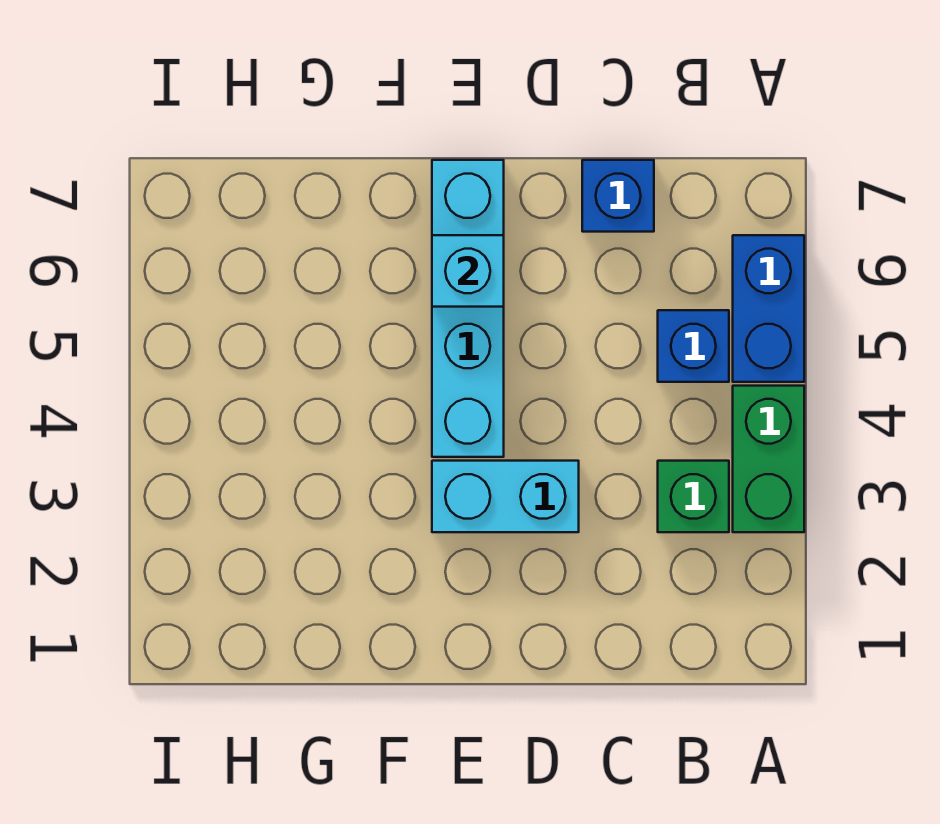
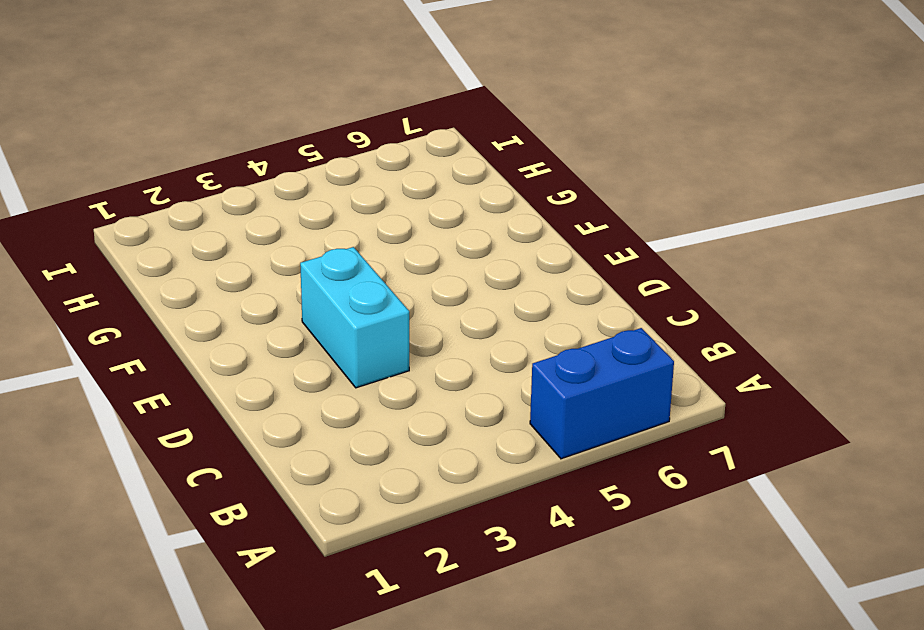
none -> green brick A3:A4 level 1
none -> green brick B3 level 1

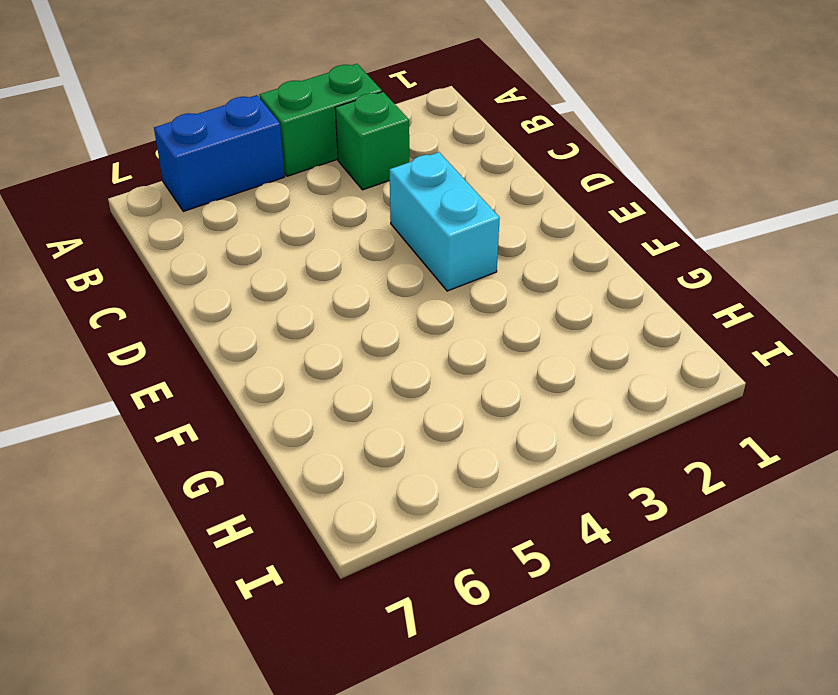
none -> blue brick B5 level 1
none -> blue brick C7 level 1

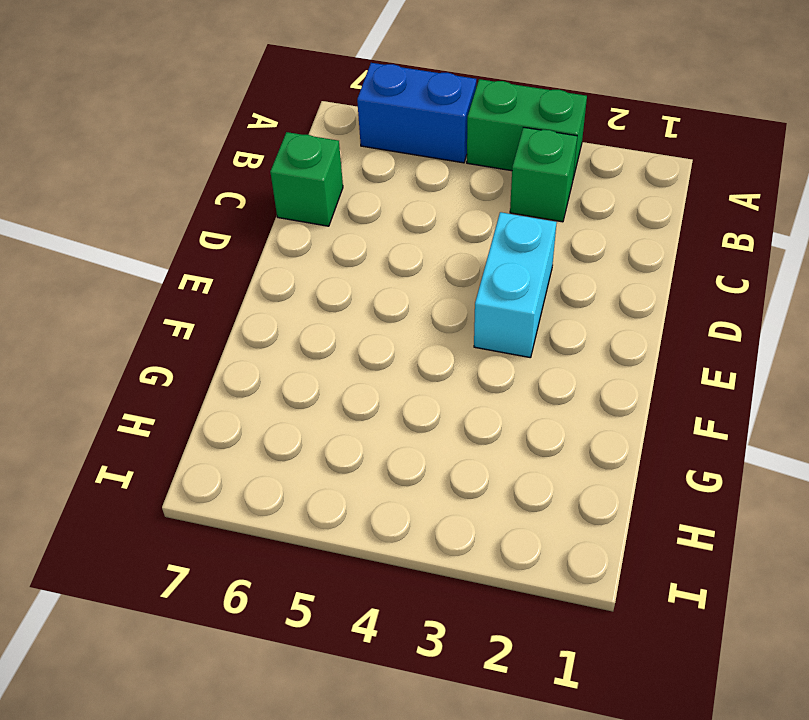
green brick C7 level 1 -> blue brick C7 level 1
none -> blue brick B5 level 1
none -> cyan brick E4:E7 level 1

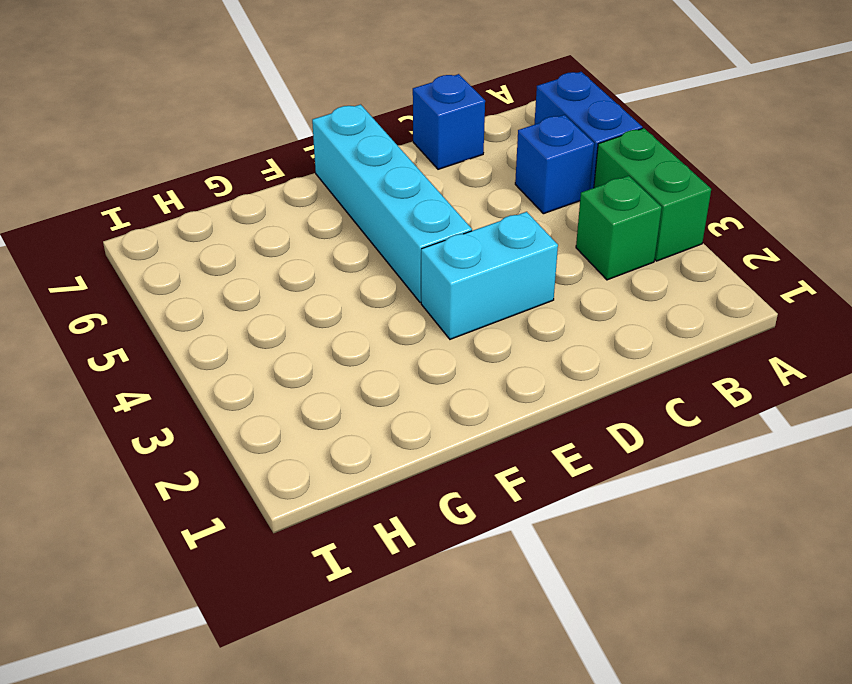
none -> cyan brick E6 level 2

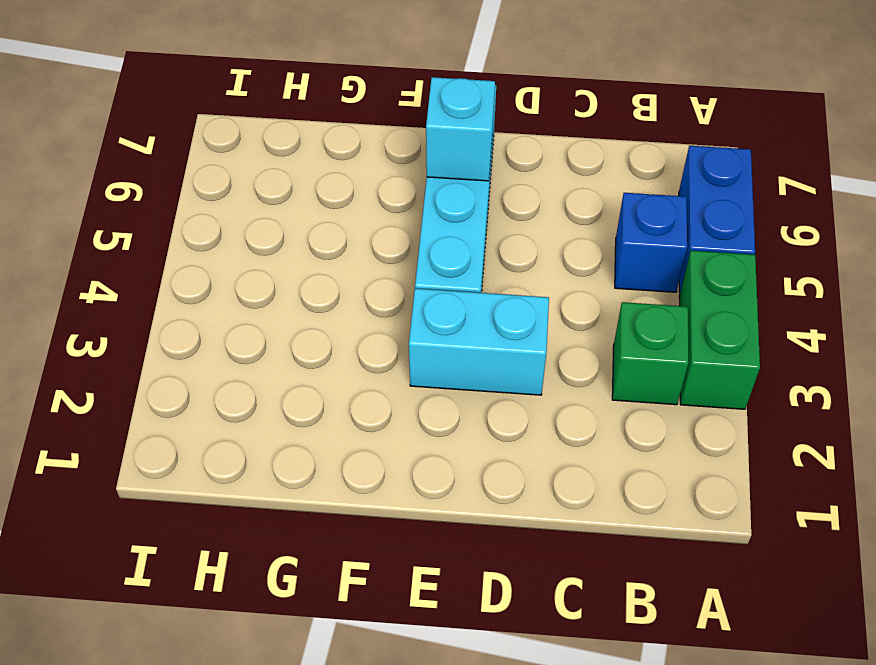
none -> blue brick C7 level 1

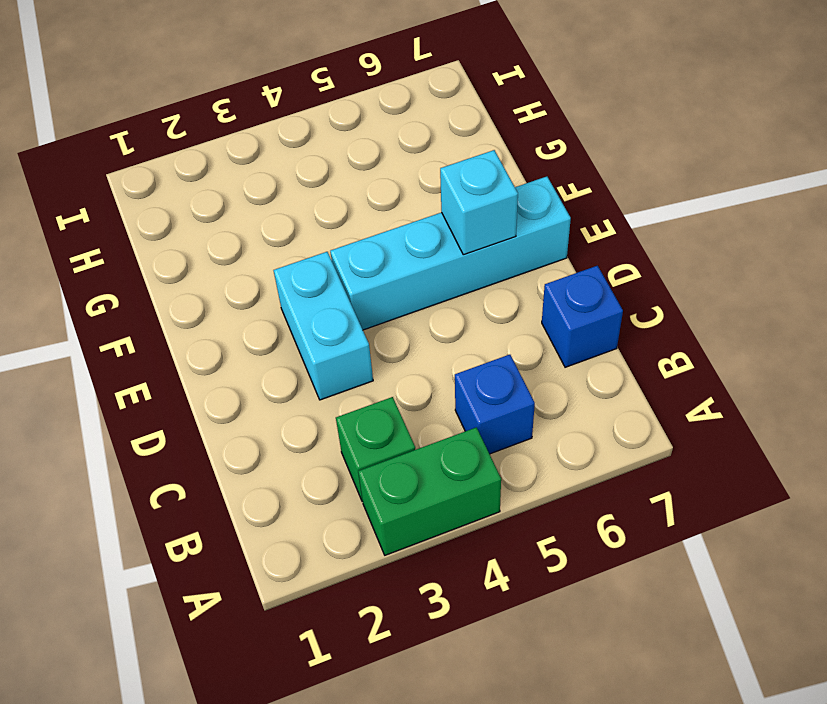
none -> blue brick A5:A6 level 1

